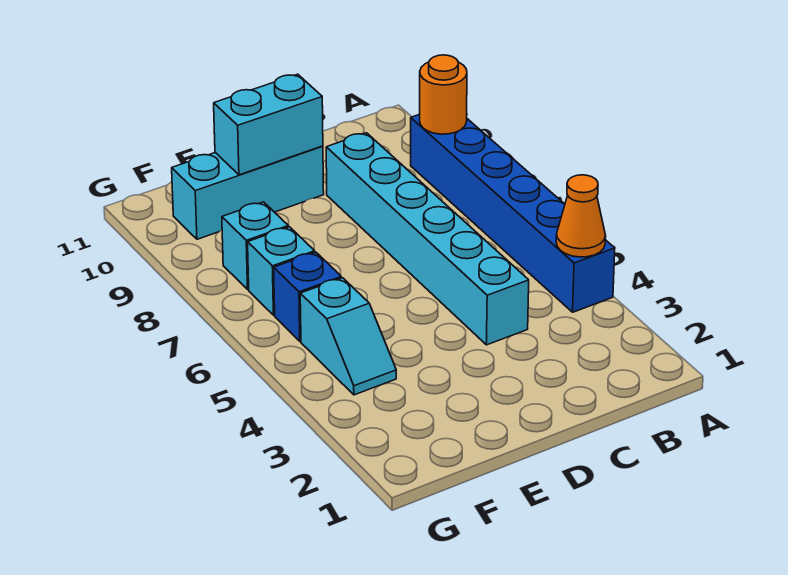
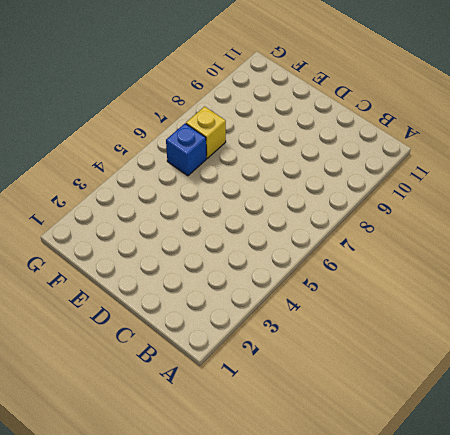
yellow brick F7 level 1 -> cyan brick F7 level 1
none -> blue brick A4:A9 level 1
none -> cyan brick C4:C9 level 1

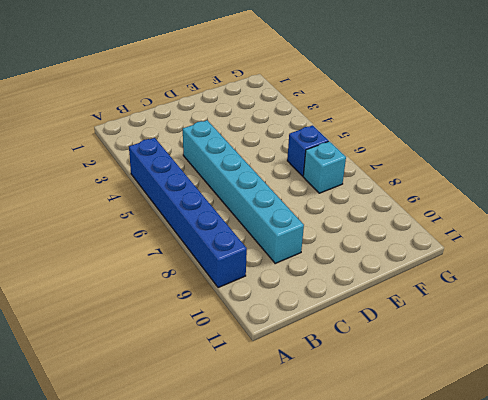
none -> cyan brick D10:F10 level 1
none -> cyan slope F4:F5 level 1 top 5

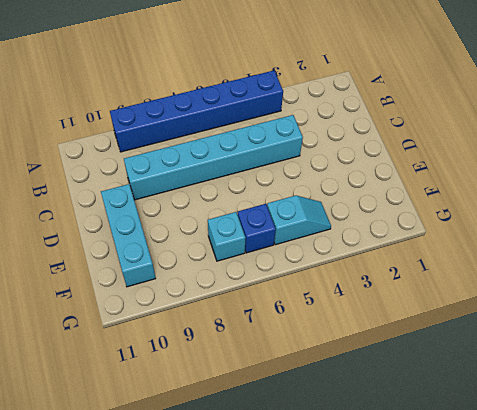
none -> cyan brick F8 level 1
none -> orange cone A4 level 2

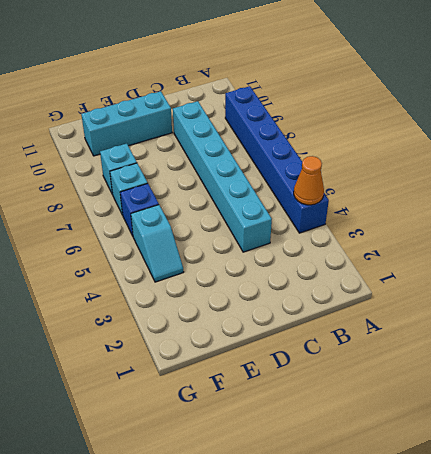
none -> orange round brick A9 level 2
none -> cyan brick D10:E10 level 2

